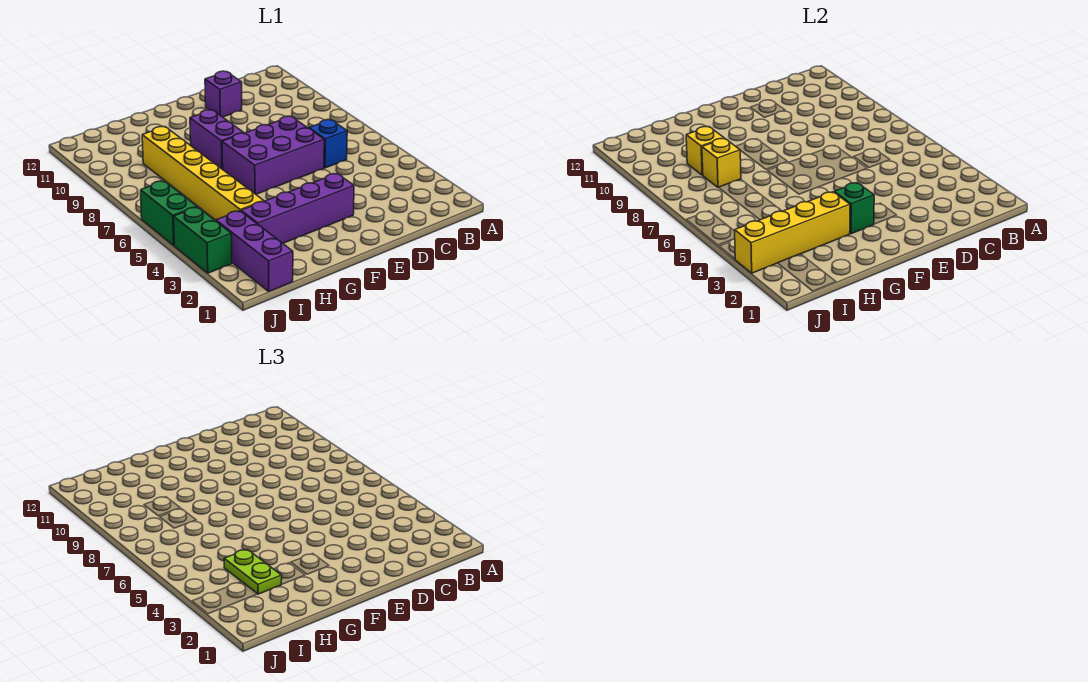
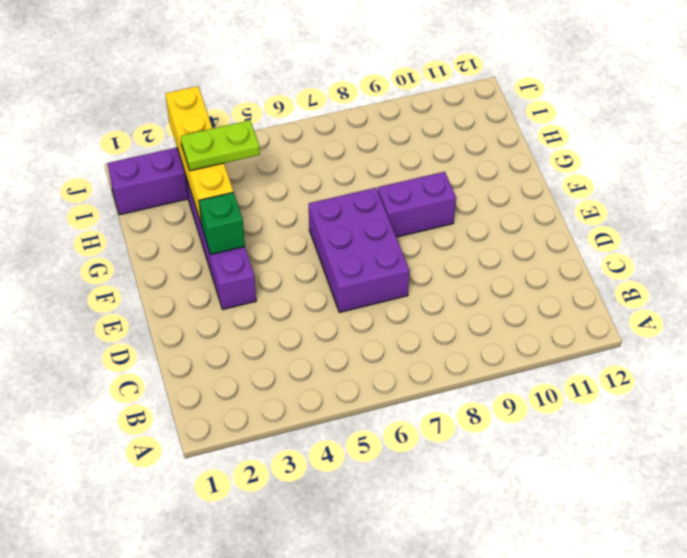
none -> blue brick C6 level 1
none -> purple brick D11 level 1
none -> yellow brick H4:H9 level 1

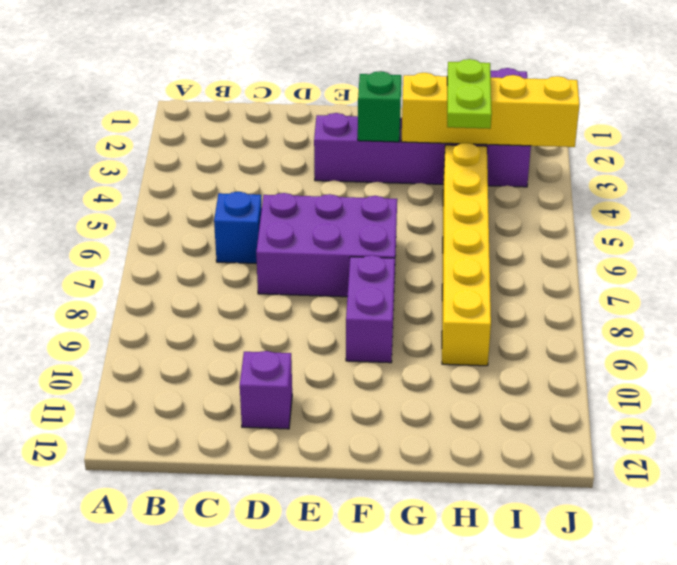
none -> green brick J3:J4 level 1
none -> green brick J5:J6 level 1
none -> yellow brick H8 level 2

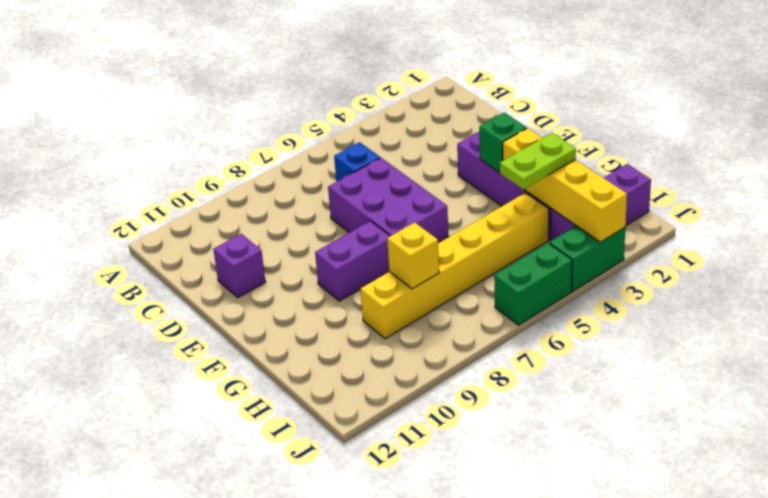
none -> yellow brick H9 level 2

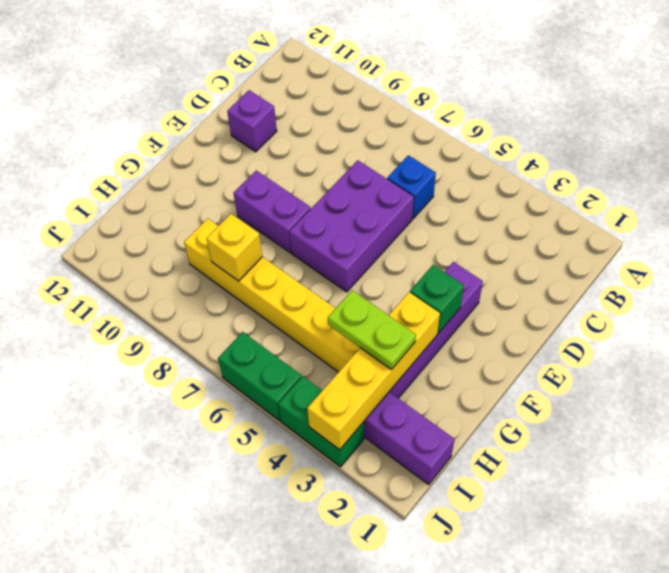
none -> yellow brick H9 level 2

